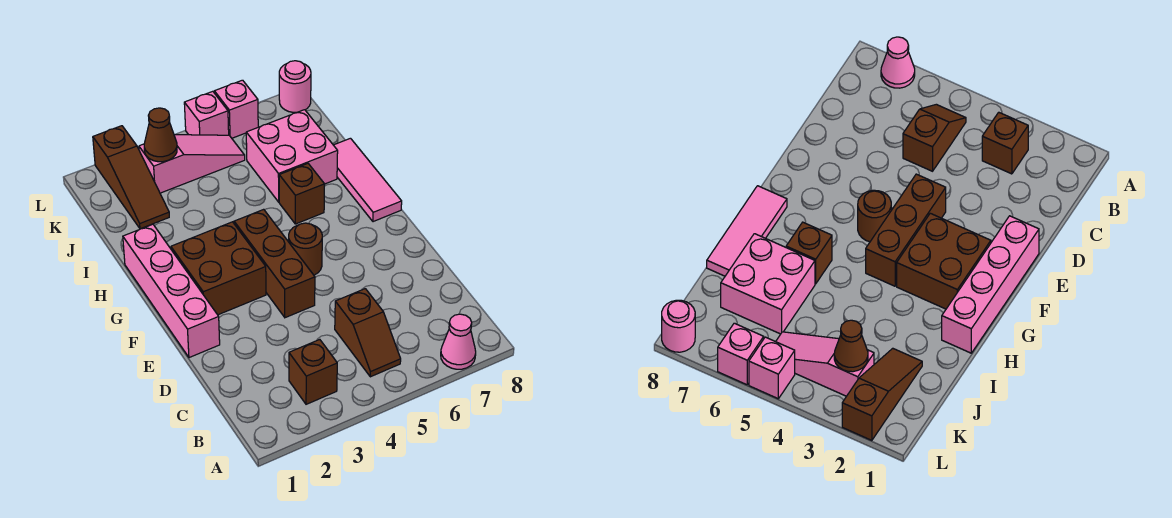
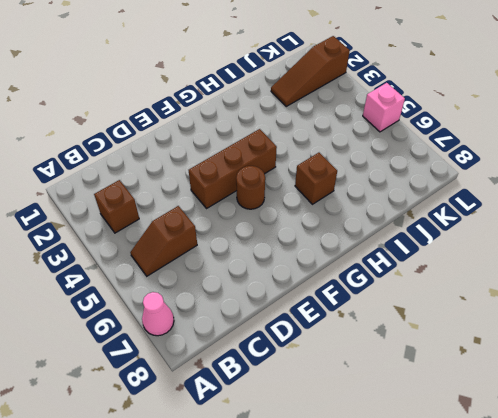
none -> pink brick E1:H1 level 1
none -> brown brick F2:G3 level 1
none -> pink tile G8:I8 level 1

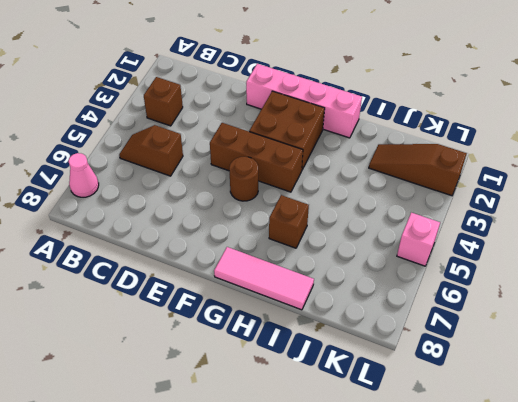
none -> pink brick I6:J7 level 1
none -> pink slope K3:K5 level 1 top 3
none -> pink brick L6 level 1

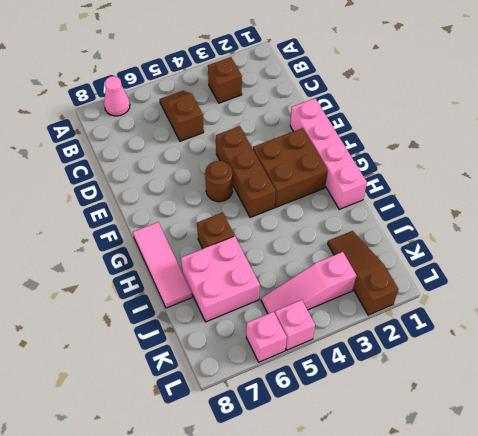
none -> pink round brick L8 level 1
none -> brown cone K3 level 2

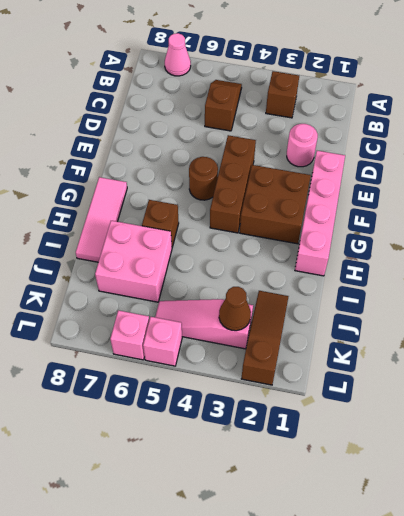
pink round brick D2 level 1 -> pink round brick L8 level 1

